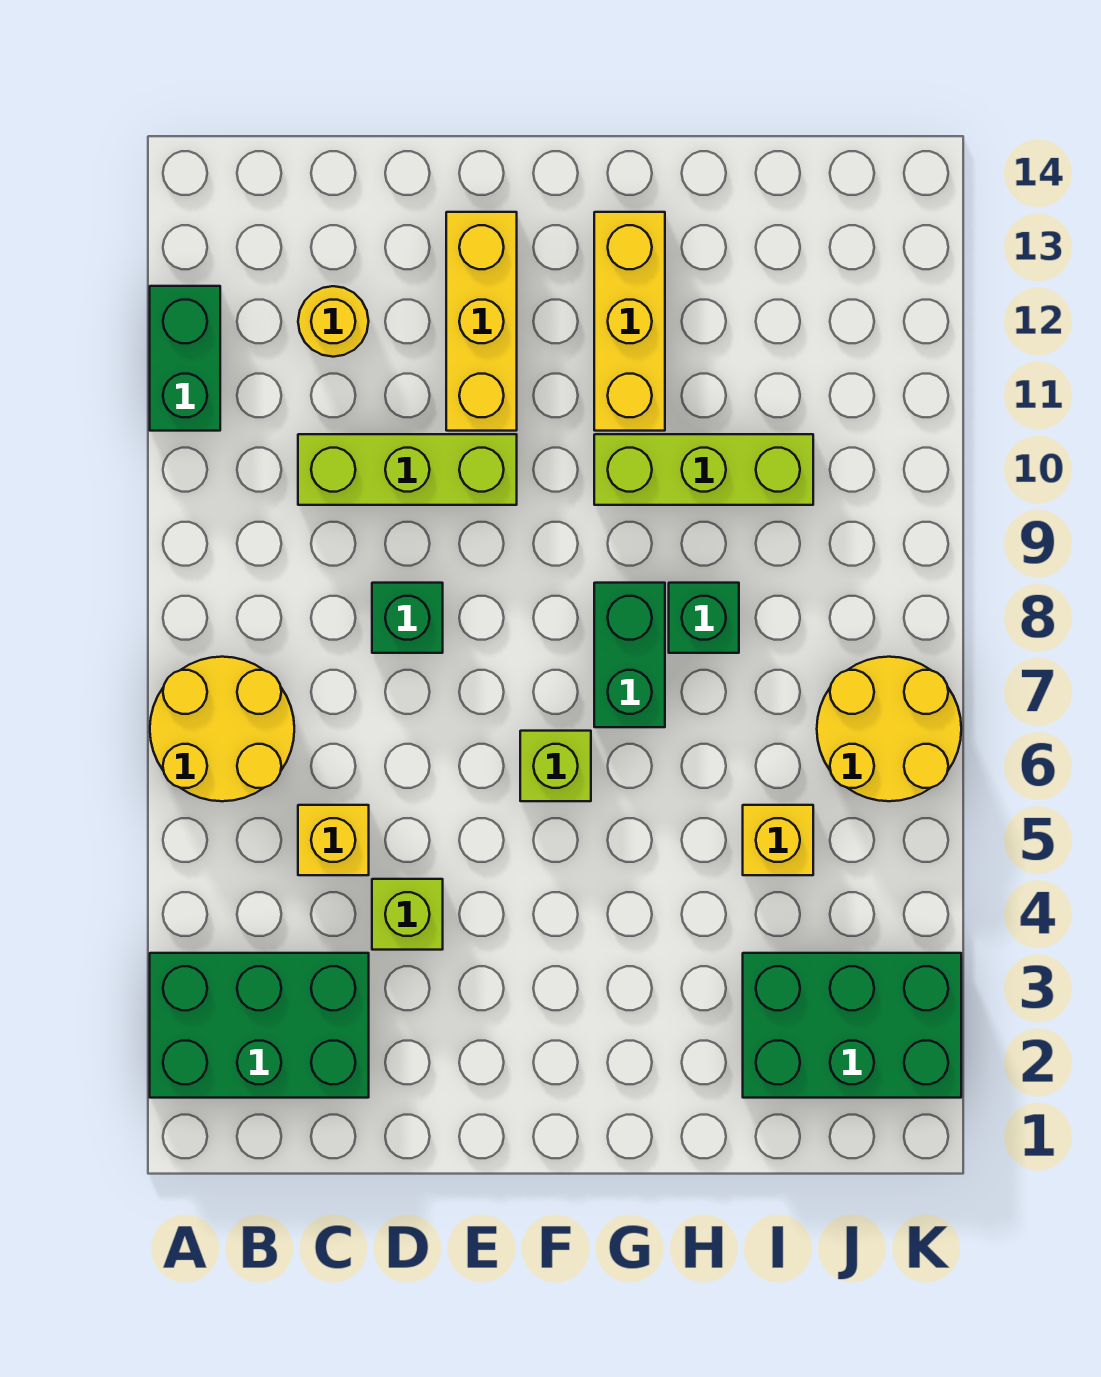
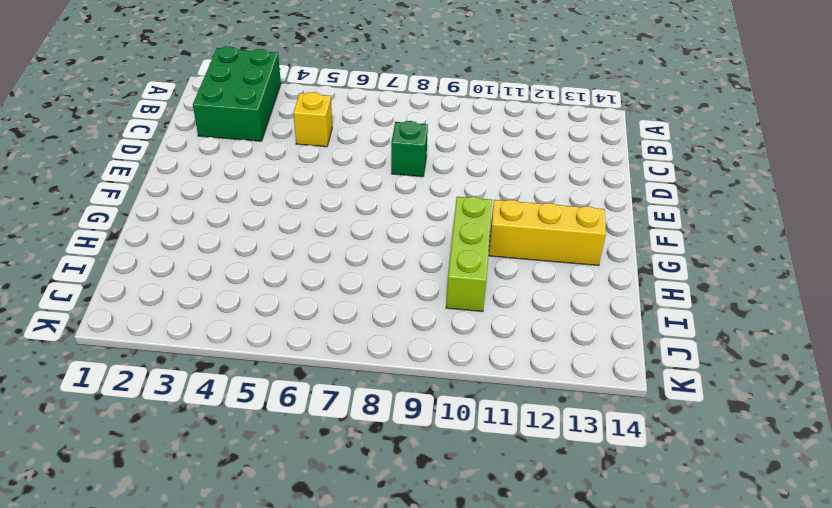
none -> yellow round brick A6:B7 level 1
none -> green brick A11:A12 level 1
none -> lime brick C10:E10 level 1

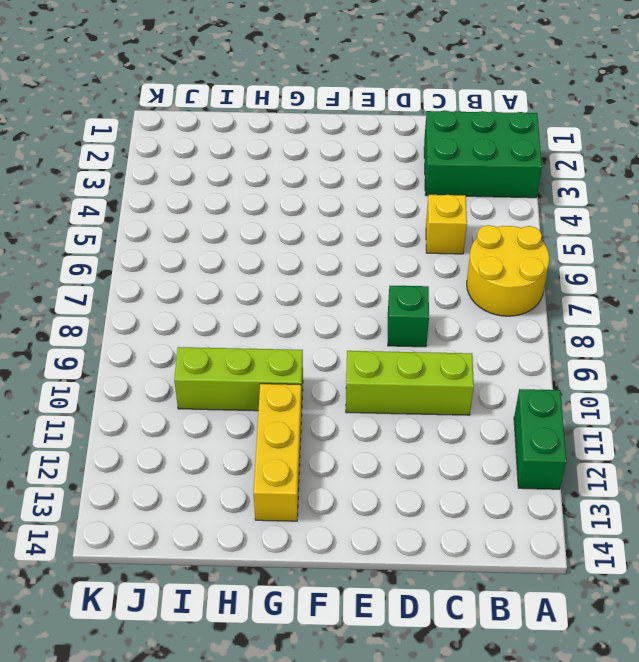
none -> yellow round brick C12 level 1
none -> lime brick D4 level 1
none -> yellow brick E11:E13 level 1

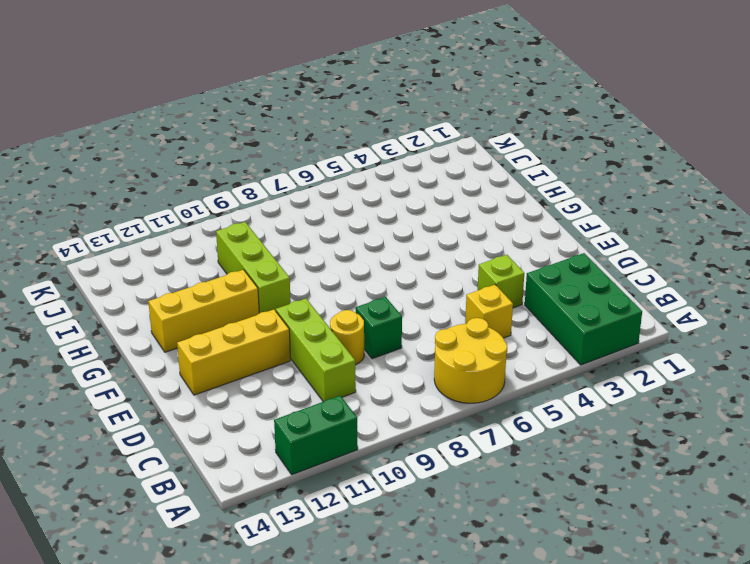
yellow round brick D9 level 1 -> yellow round brick C12 level 1
none -> lime brick F6 level 1
none -> green brick G7:G8 level 1
none -> green brick H8 level 1

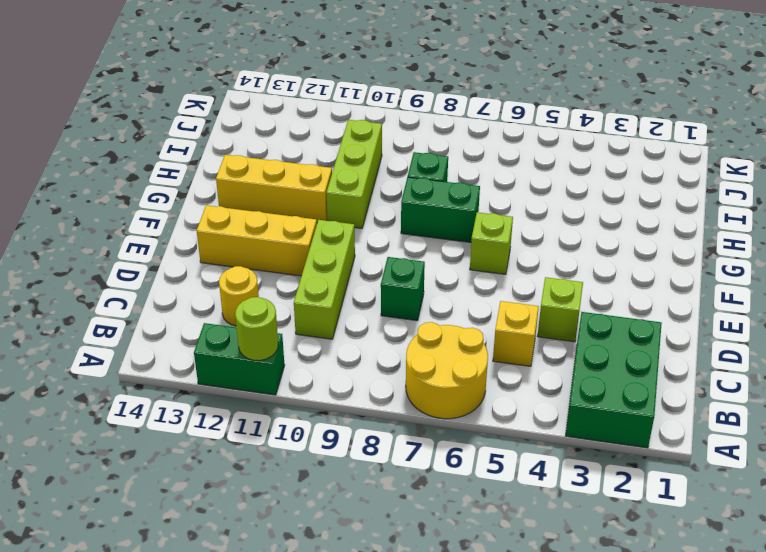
lime round brick A11 level 2 -> none
none -> green brick I2:K3 level 1
none -> yellow brick I5 level 1
none -> yellow round brick J6:K7 level 1

